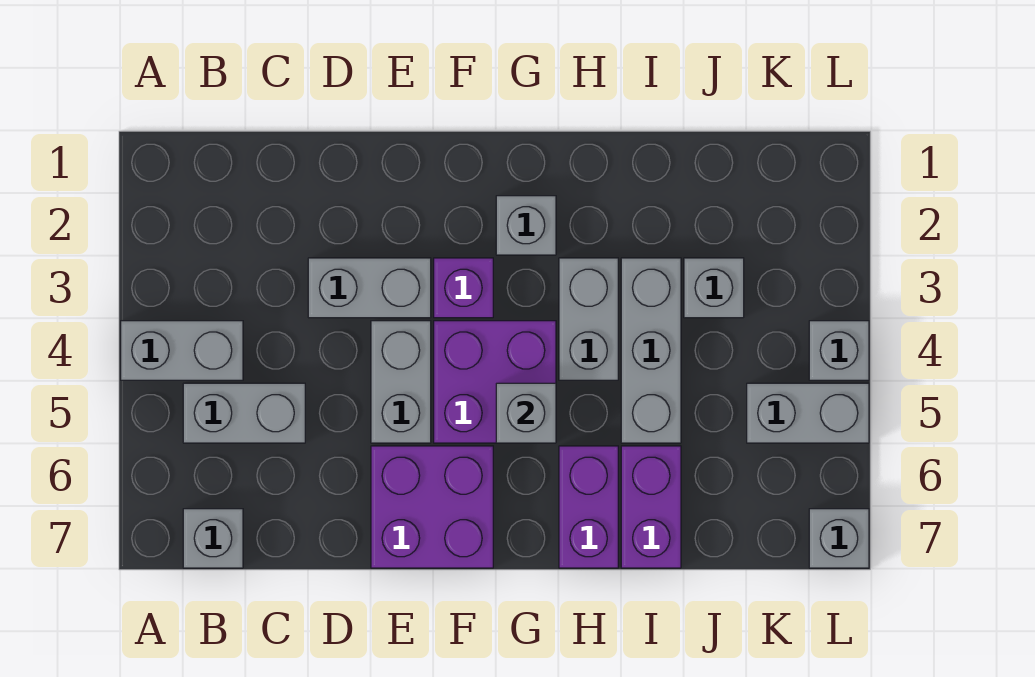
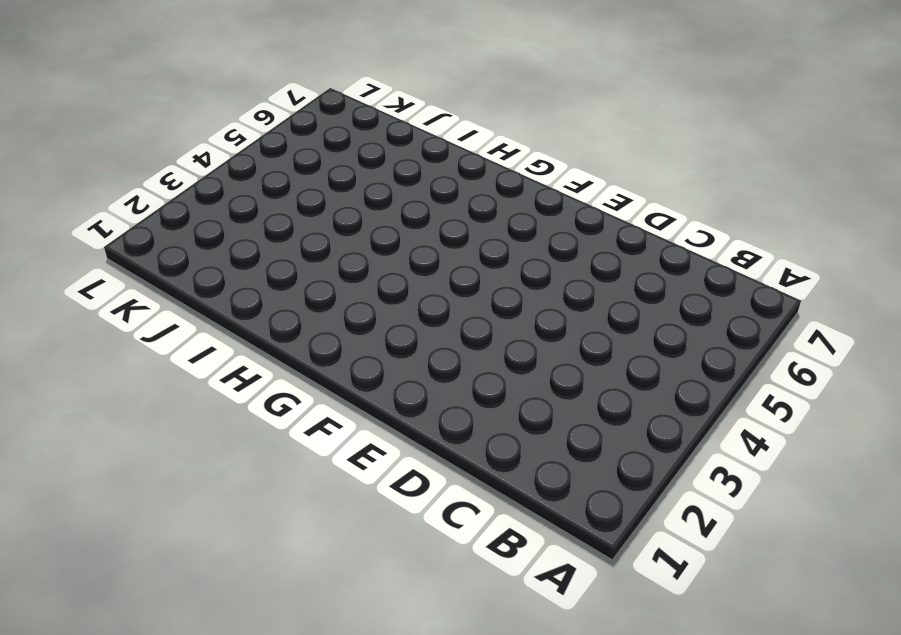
none -> grey brick A4:B4 level 1
none -> grey brick B5:C5 level 1
none -> grey brick B7 level 1

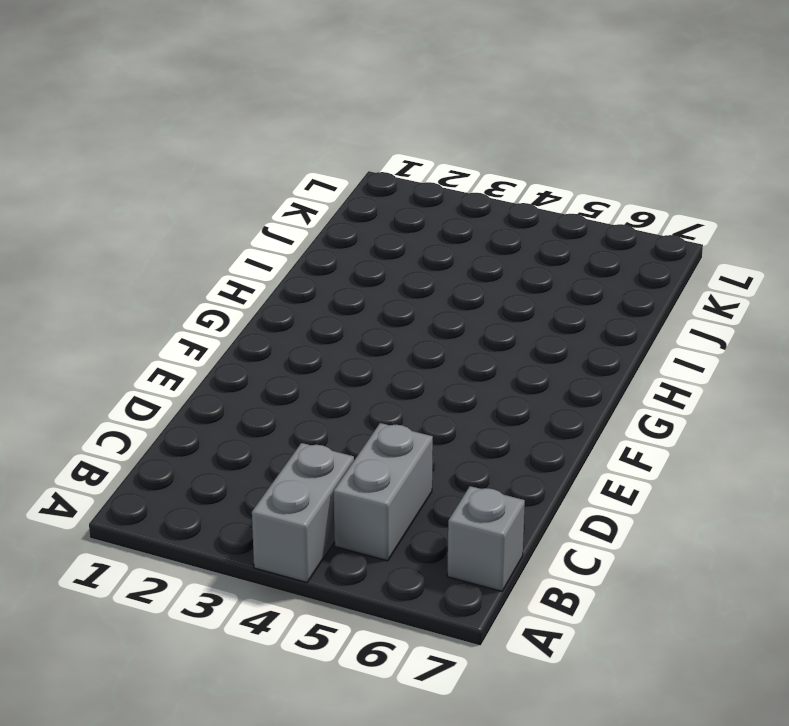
none -> grey brick D3:E3 level 1
none -> grey brick E4:E5 level 1
none -> purple brick E6:F7 level 1

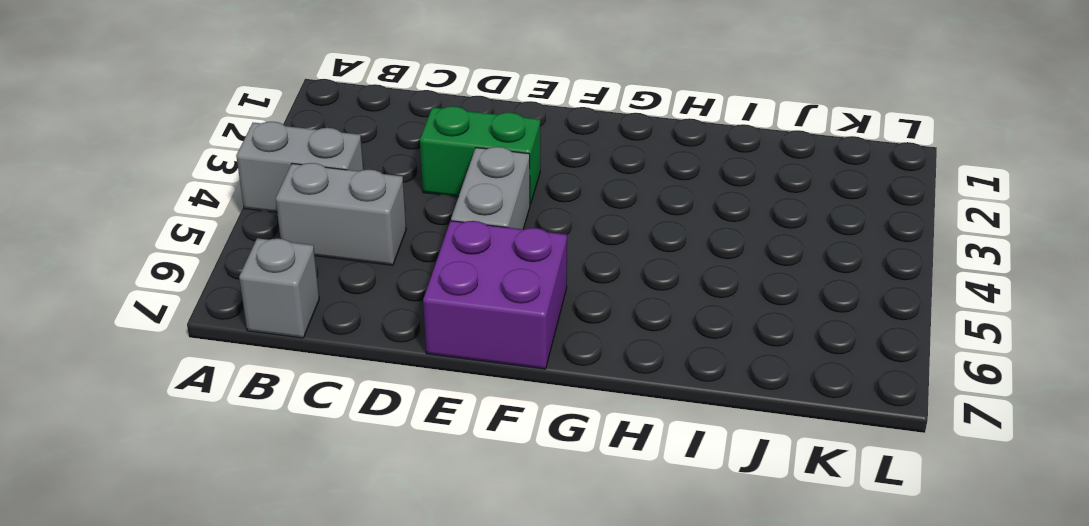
green brick D3:E3 level 1 -> grey brick D3:E3 level 1
none -> purple brick F3 level 1
none -> purple brick F4:G5 level 1
none -> grey brick G2 level 1

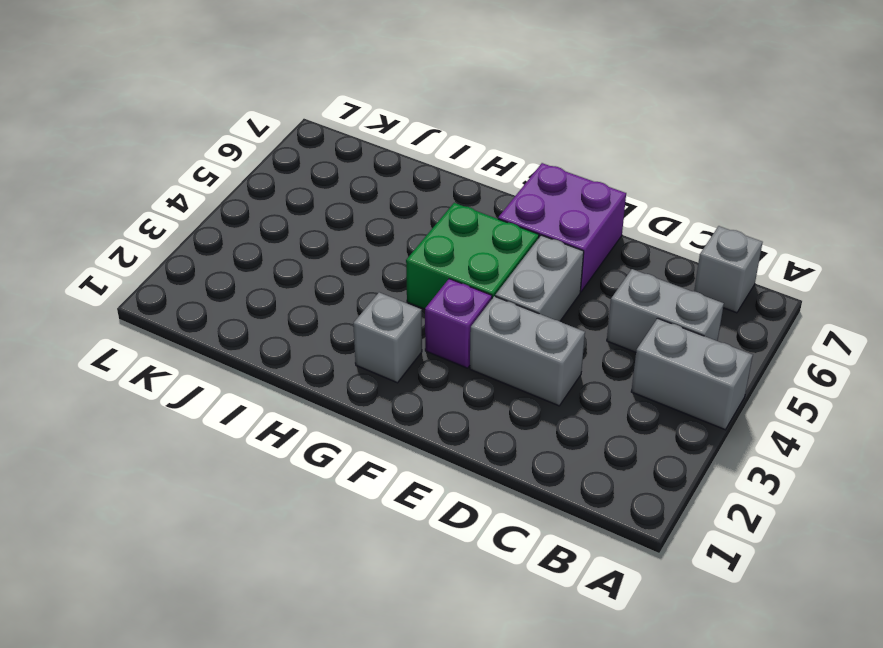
green brick F4:G5 level 1 -> purple brick F4:G5 level 1
none -> grey brick H3:H4 level 1
none -> purple brick H6:H7 level 1
none -> grey brick I3:I5 level 1

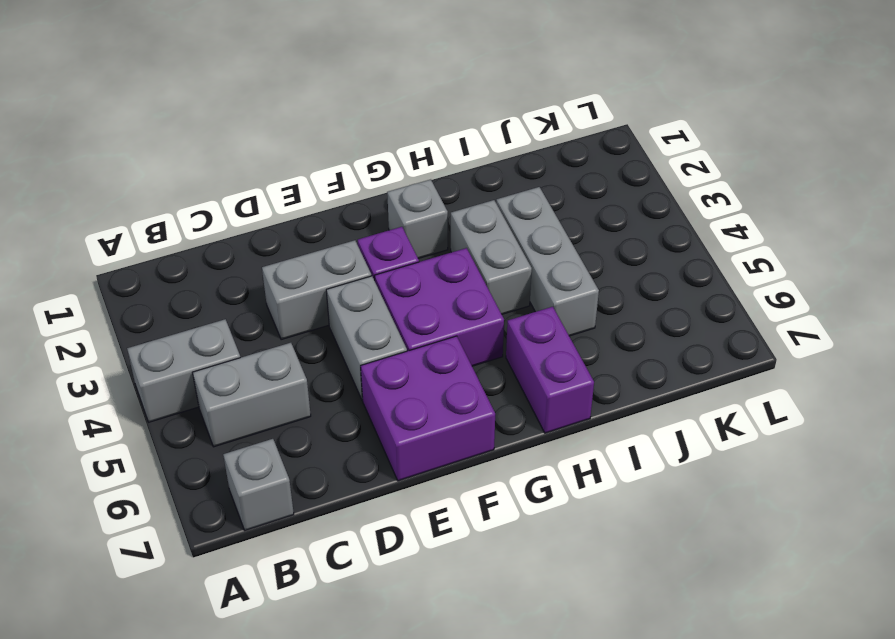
none -> purple brick I6:I7 level 1
none -> grey brick J3 level 1
none -> grey brick K5:L5 level 1

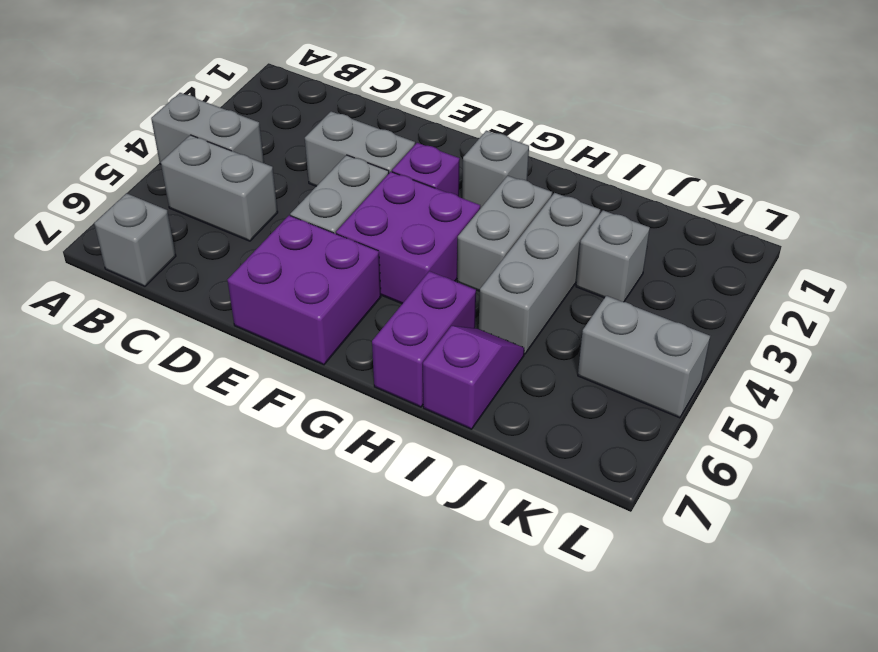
purple slope I6:I7 level 1 top 7 -> purple brick I6:I7 level 1
none -> grey brick L4 level 1
none -> grey brick L7 level 1
none -> grey brick G5 level 2

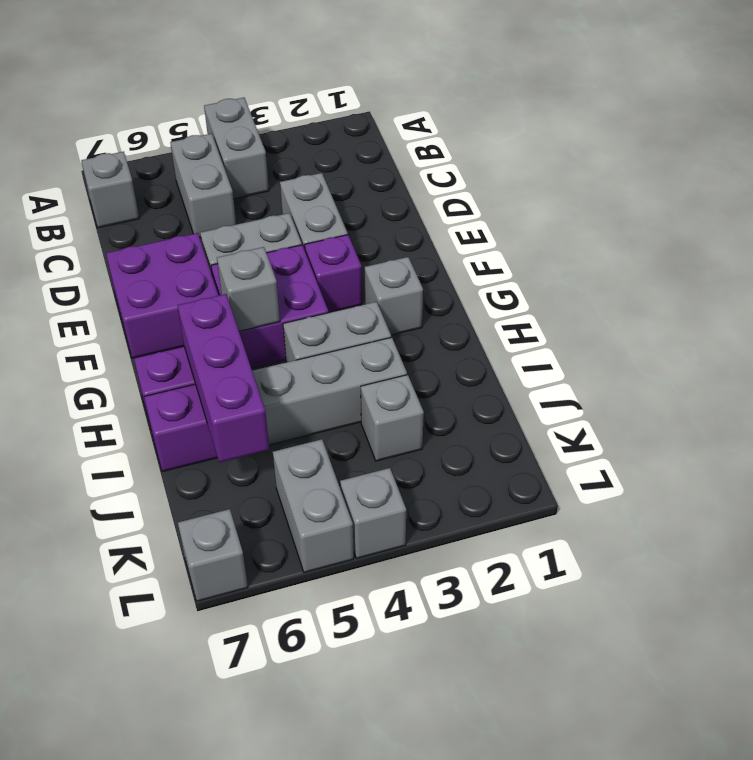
purple brick H6:J6 level 2 -> none

